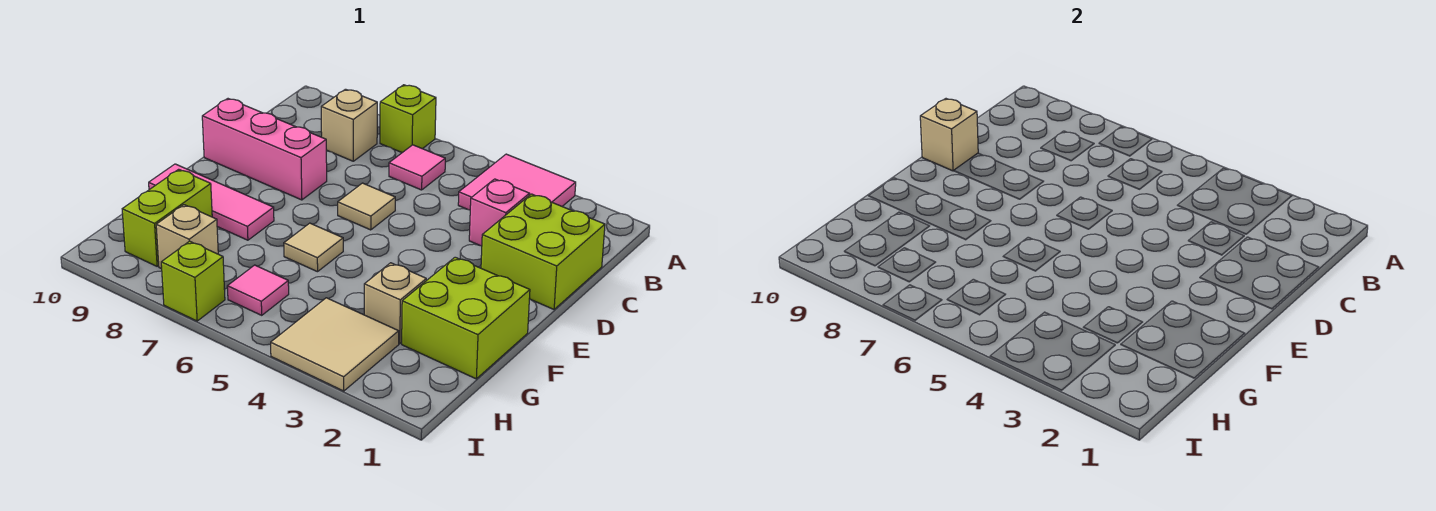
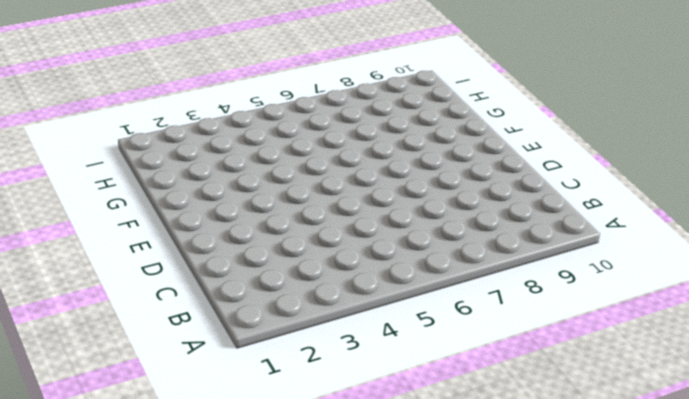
none -> pink tile A3:B4 level 1
none -> lime brick A7 level 1
none -> pink tile B6 level 1

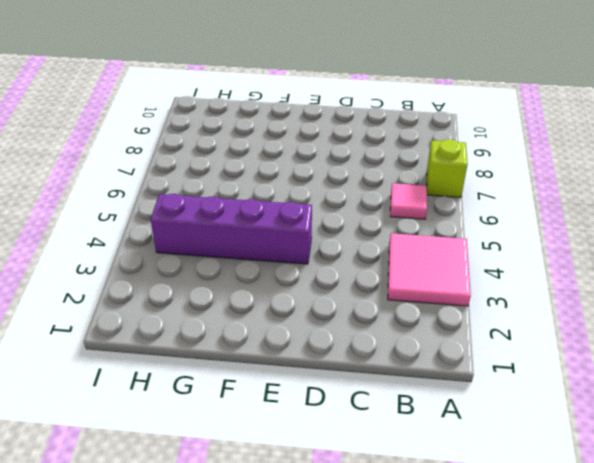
purple brick E4:H4 level 1 -> tan tile H3:I4 level 1
none -> tan brick B8 level 1
none -> lime brick C1:D2 level 1
none -> pink brick C3 level 1

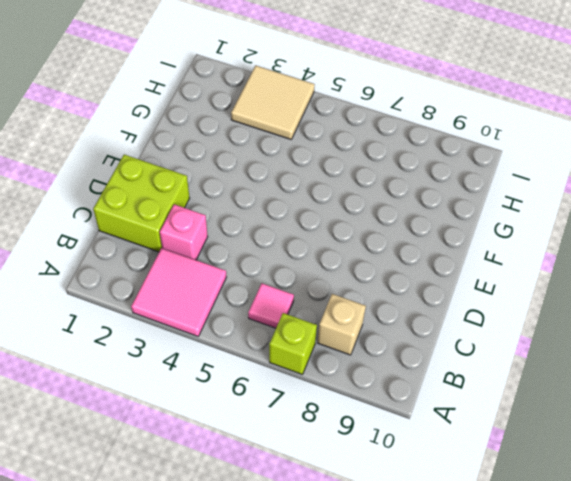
none -> tan tile D6 level 1
none -> pink brick D8:D10 level 1
none -> lime brick F1:G2 level 1

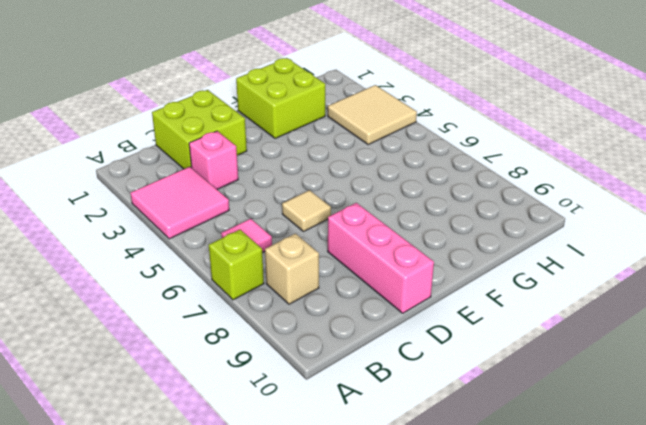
none -> tan tile F6 level 1
none -> pink tile F8:F10 level 1
none -> tan brick G3 level 1

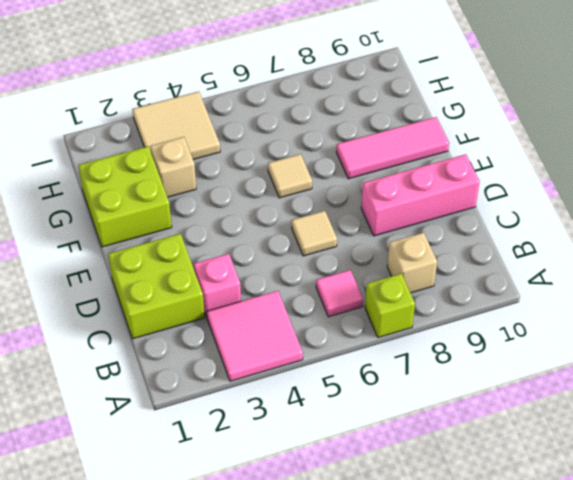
none -> lime brick G9:H9 level 1
none -> pink tile H6 level 1
none -> tan brick H8 level 1

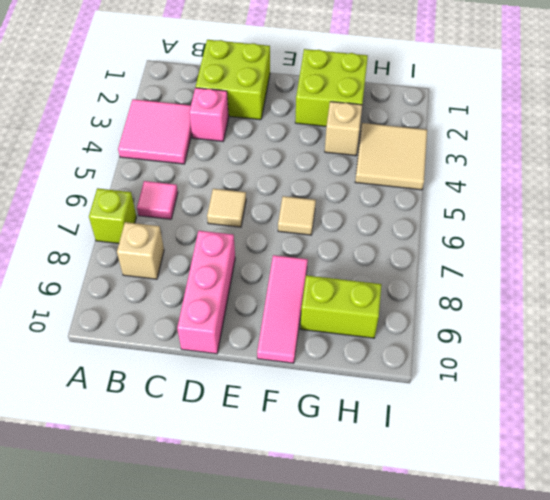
none -> pink tile H6 level 1
none -> tan brick H8 level 1
none -> lime brick I7 level 1

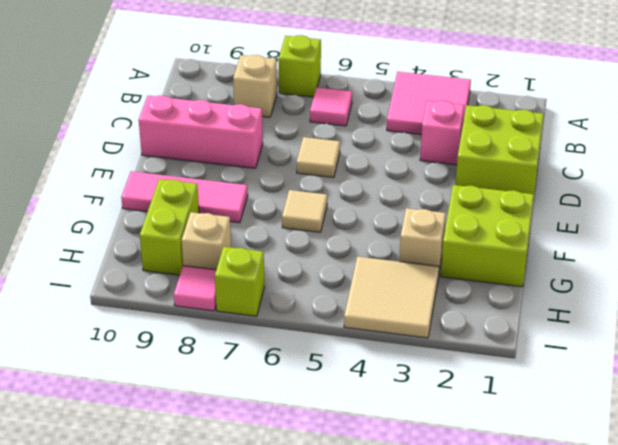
pink tile I8 level 1 -> pink tile H6 level 1
none -> tan brick D10 level 2

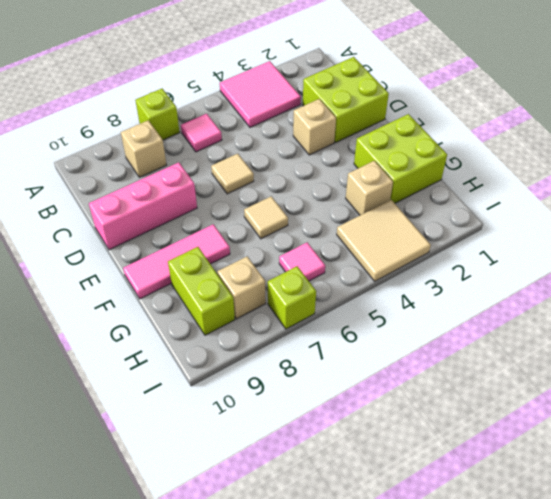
tan brick D3 level 1 -> tan brick D10 level 2
none -> pink brick C3 level 1

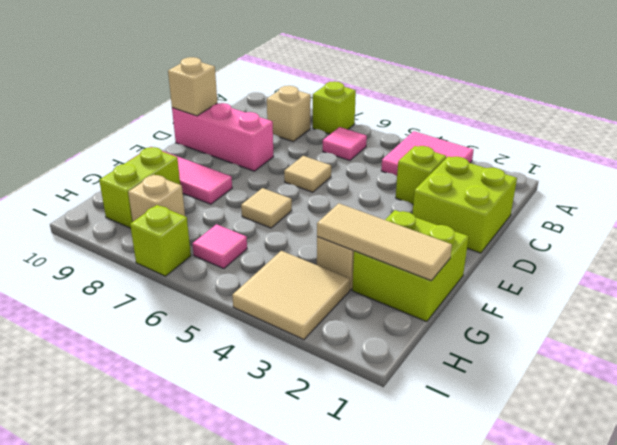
lime brick C3 level 1 -> pink brick C3 level 1
tan tile G1:G3 level 2 -> none

